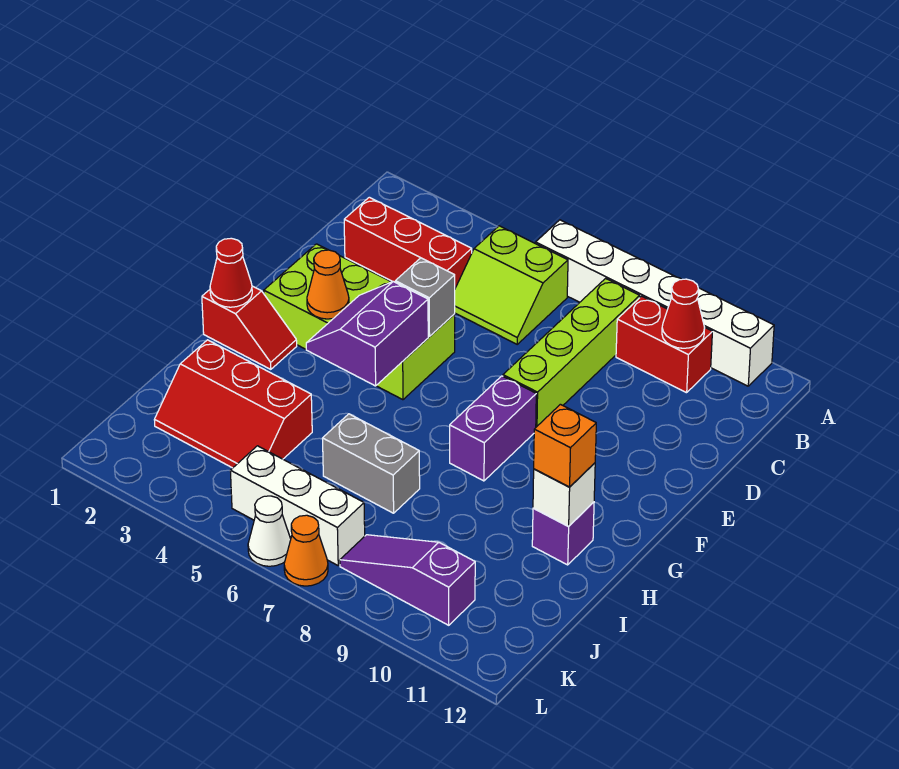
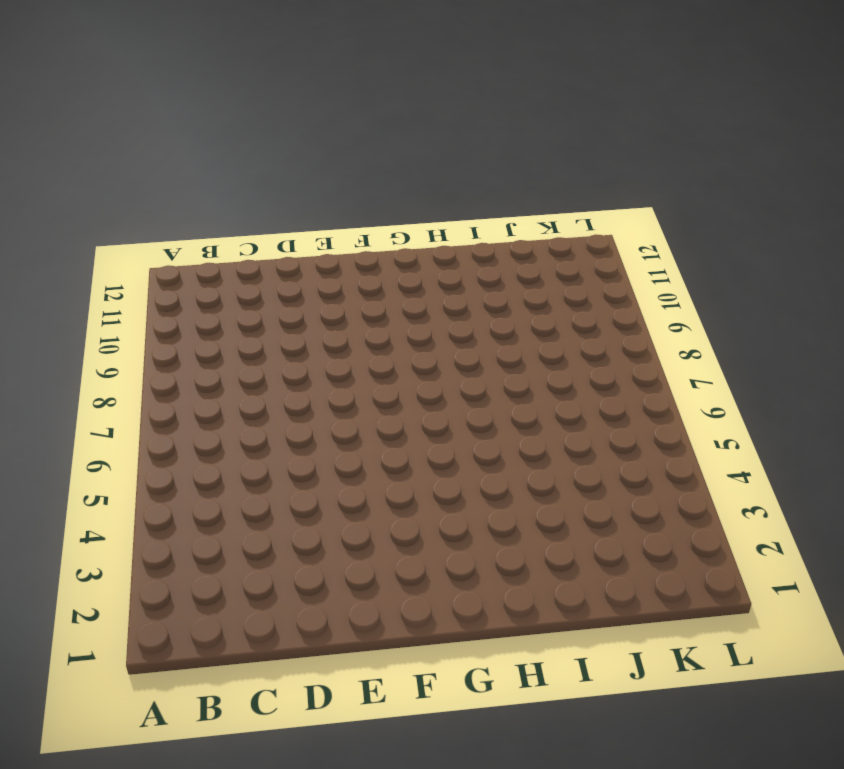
none -> white brick A6:A11 level 1
none -> lime slope B5:C6 level 1 top B
none -> lime brick B8:E8 level 1

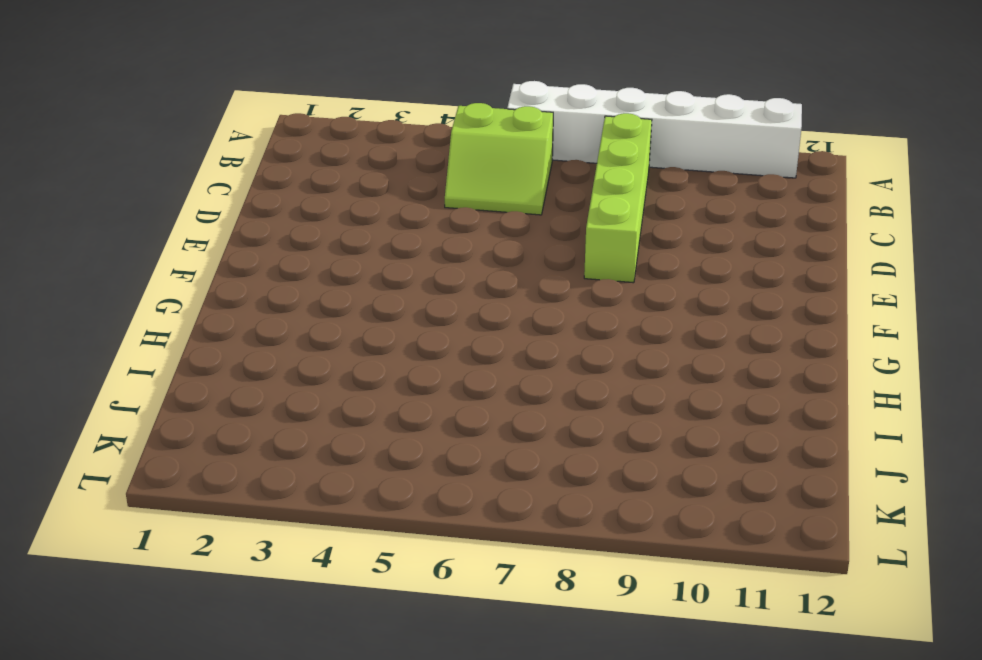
none -> red brick B9:B10 level 1
none -> red brick C2:C4 level 1
none -> lime brick E2:F5 level 1

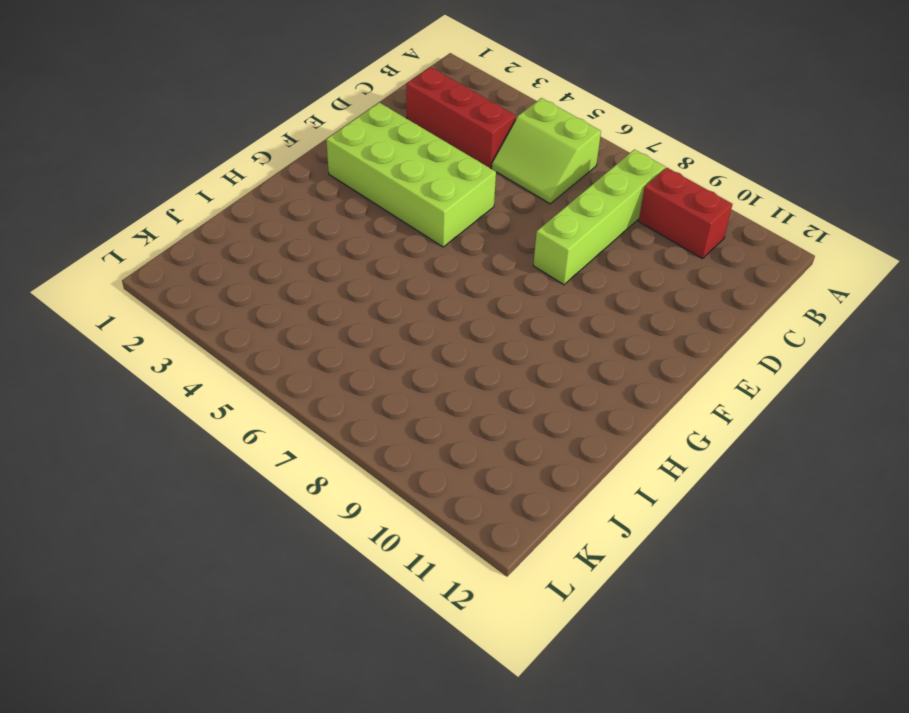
none -> white brick A6:A11 level 1
none -> purple brick F8:G8 level 1
none -> red slope G1:G2 level 1 top 1

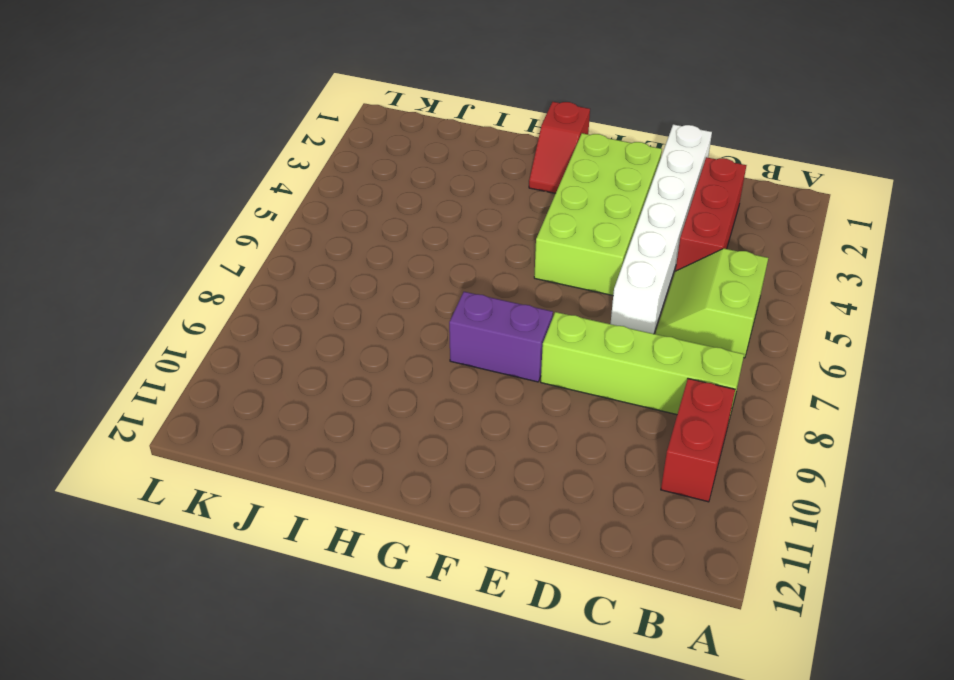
white brick D1:D6 level 1 -> white brick A6:A11 level 1
none -> purple brick H11 level 1
none -> red slope I2:J4 level 1 top I
none -> grey brick I6:I7 level 1

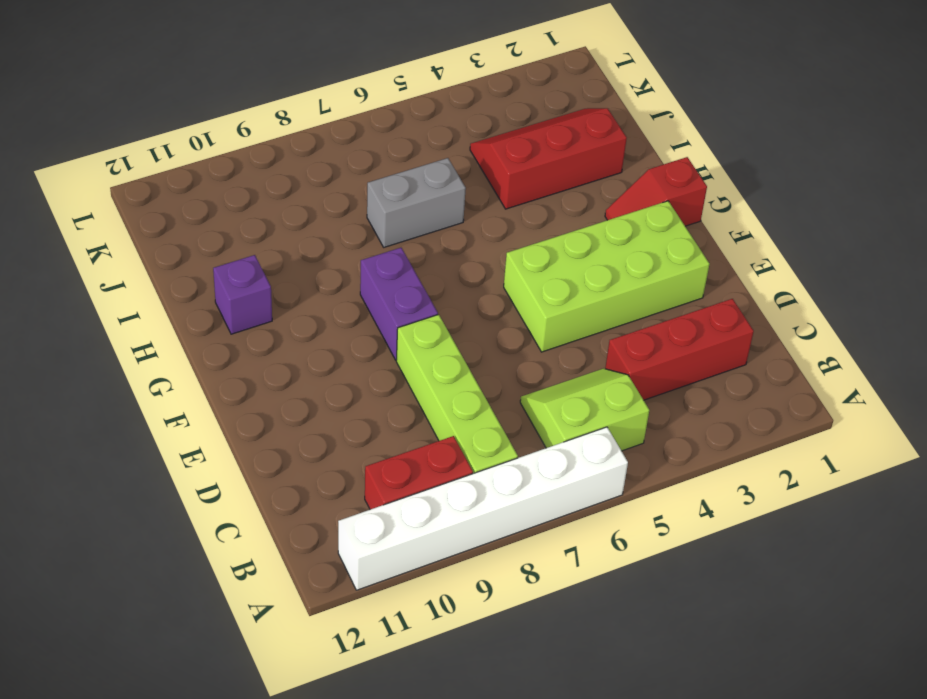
none -> white brick K5:K7 level 1
none -> purple slope K8:K10 level 1 top 10
none -> white cone L6 level 1

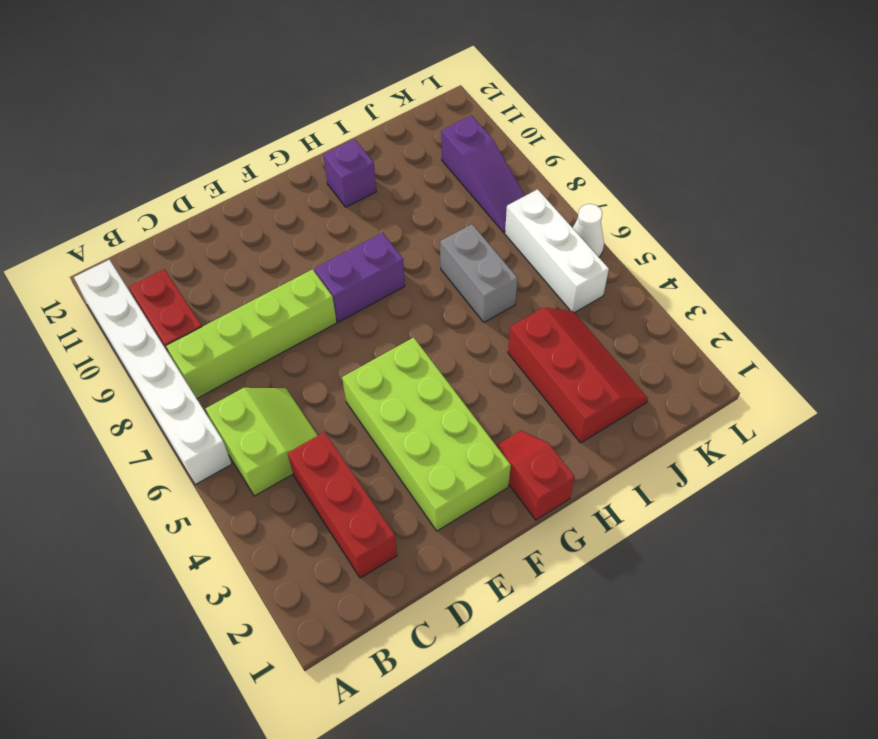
none -> orange cone L7 level 1
none -> red cone B10 level 2
none -> grey brick E5 level 2

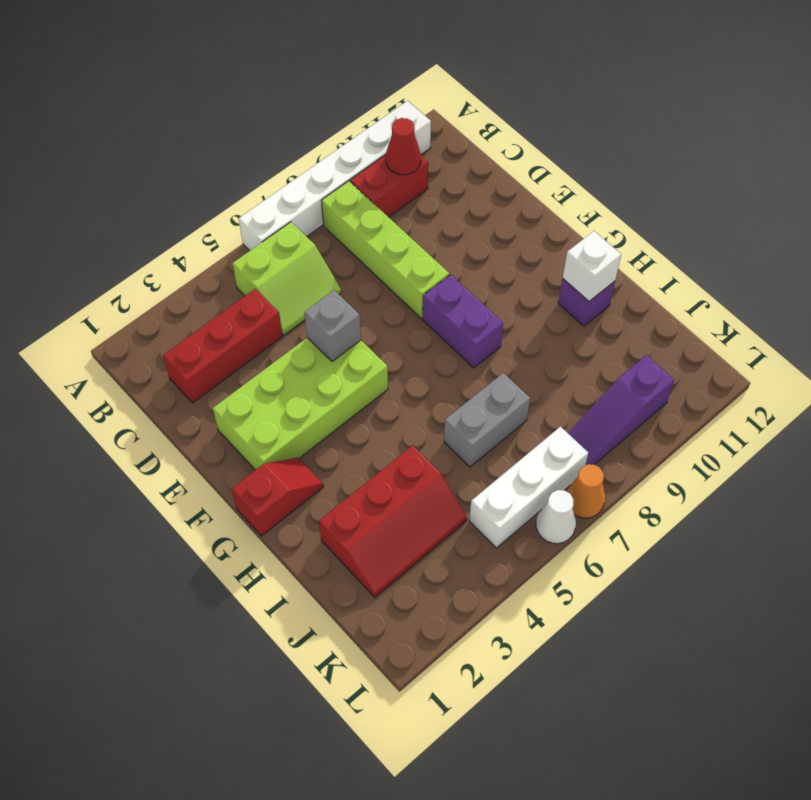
none -> orange cone F3 level 2
none -> purple slope F4:G5 level 2 top 5
none -> red cone G1 level 2

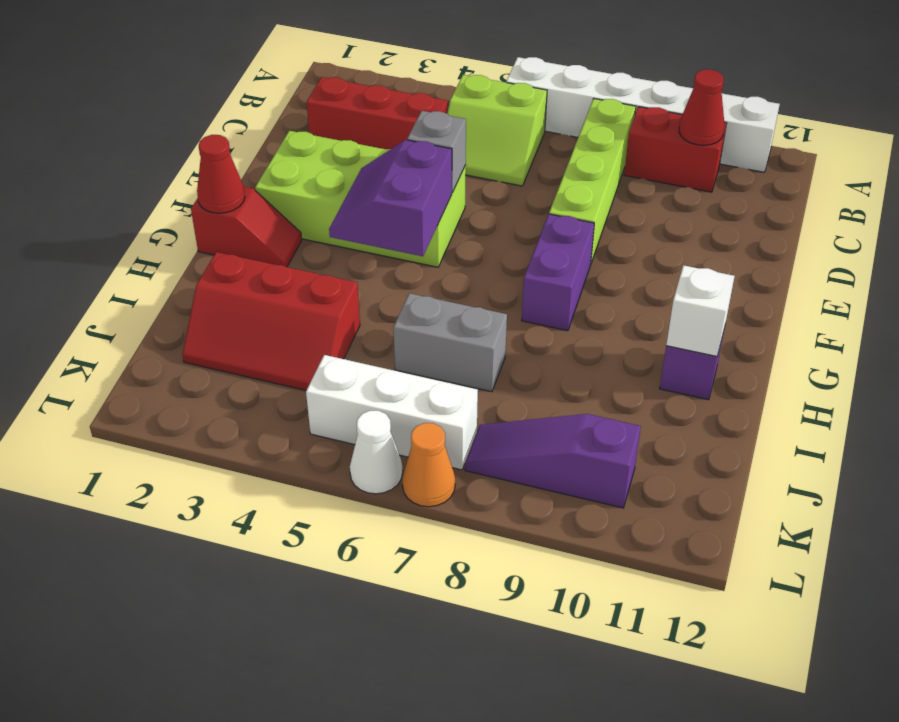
none -> orange cone F3 level 2
none -> orange brick H11 level 3

